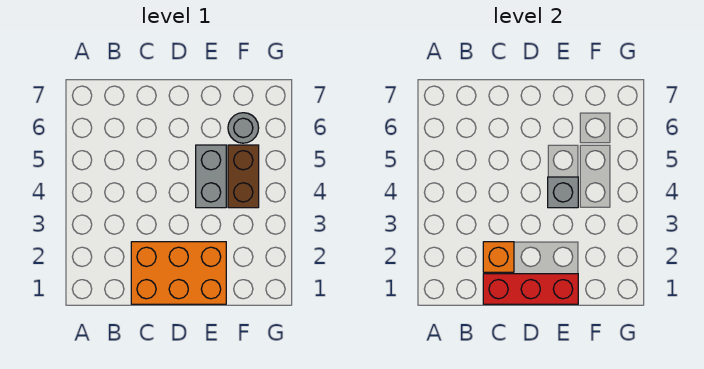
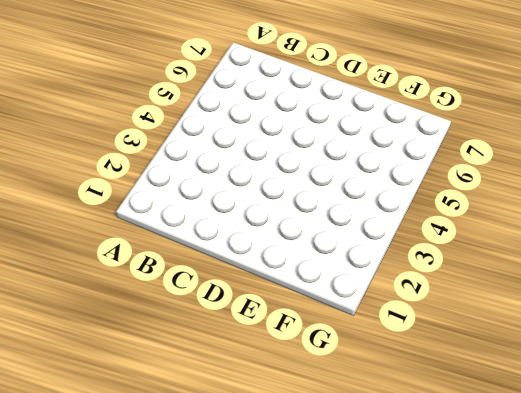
none -> orange brick C1:E2 level 1
none -> grey brick E4:E5 level 1

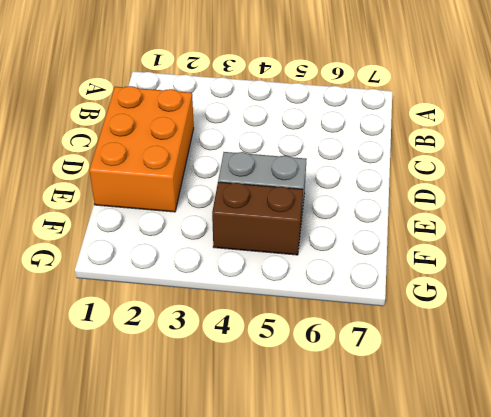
none -> grey round brick F6 level 1
none -> red brick C1:E1 level 2

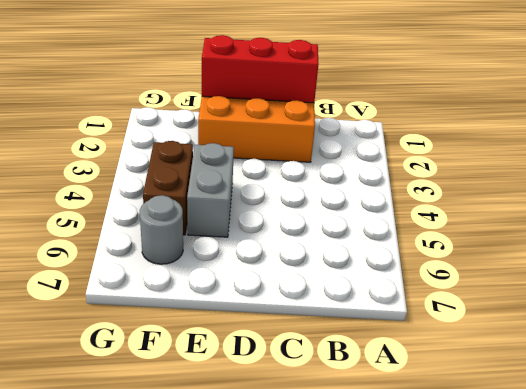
none -> orange brick C2 level 2
none -> grey brick E4 level 2

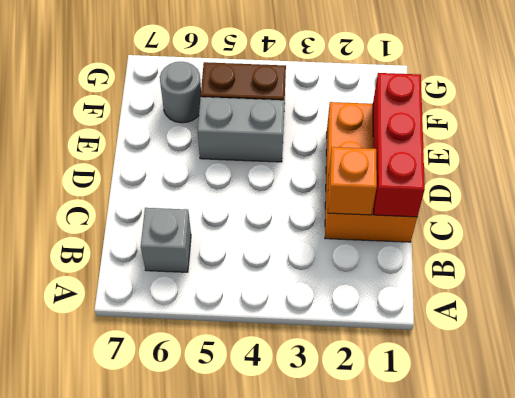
grey brick B6 level 1 -> grey brick E4 level 2

